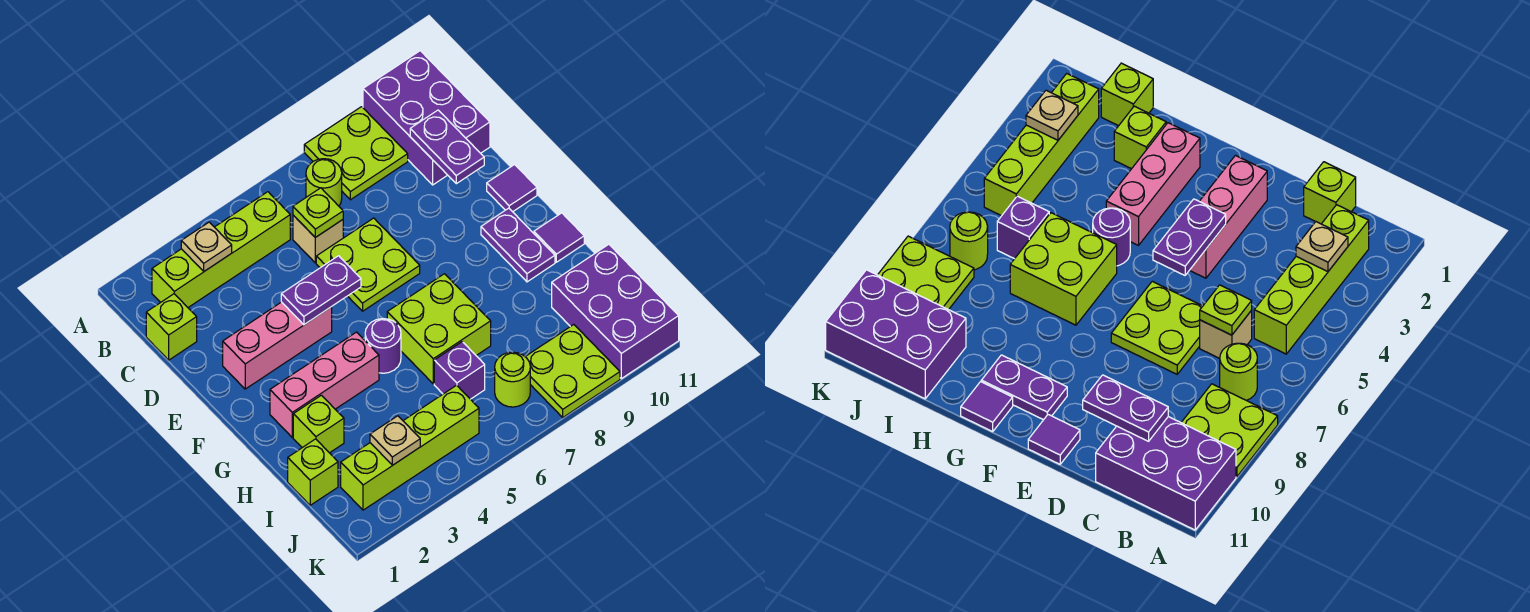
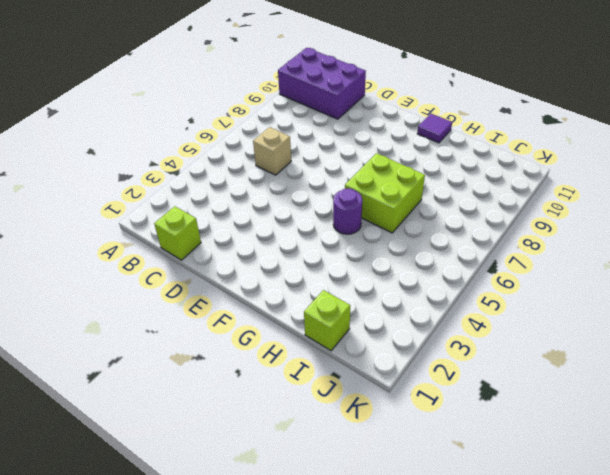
none -> lime plate A8:B9 level 1
none -> lime brick B2:B5 level 1
none -> lime round brick B7 level 1

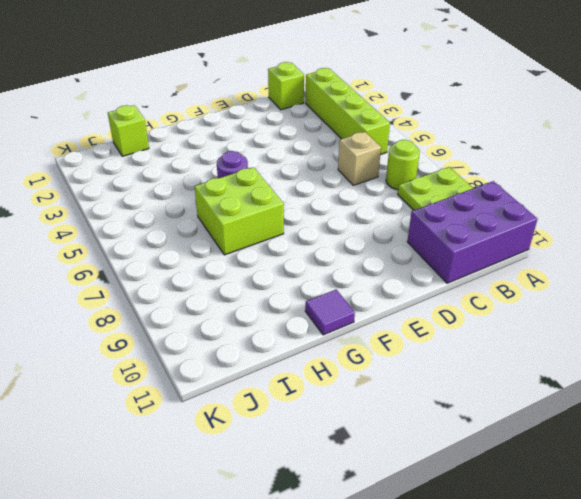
none -> lime plate D6:E7 level 1
none -> pink brick E2:E4 level 1
none -> purple tile E11 level 1

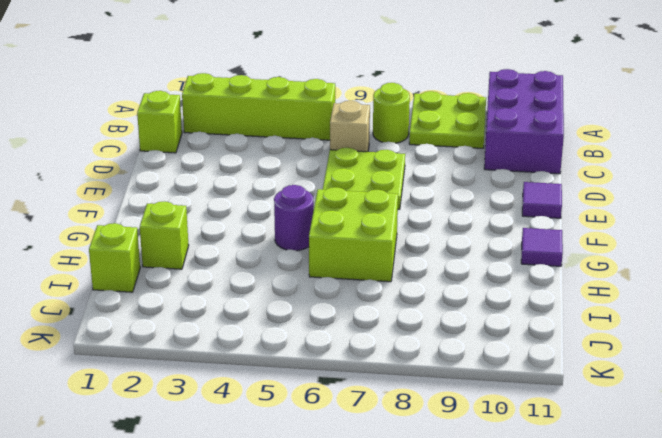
none -> pink brick E2:E4 level 1
none -> purple plate F10:G10 level 1
none -> pink brick G2:G4 level 1

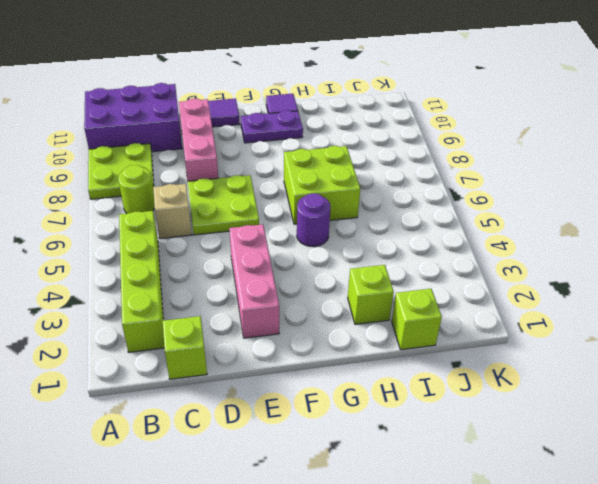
pink brick D8:D10 level 1 -> pink brick G2:G4 level 1
none -> purple brick I6 level 1
none -> purple brick I10:K11 level 1
none -> lime brick J2:J5 level 1

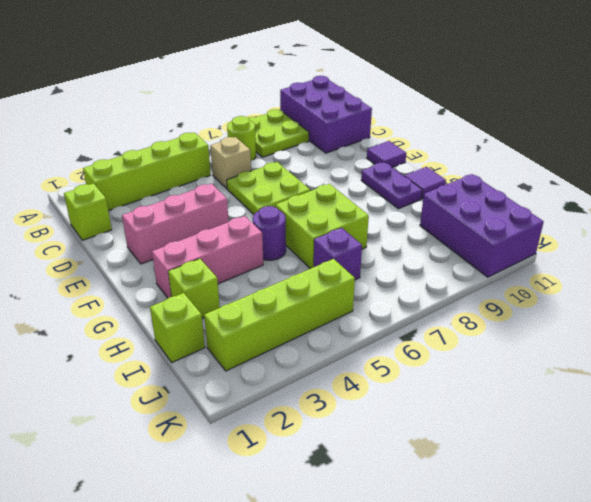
none -> lime round brick J7 level 1
none -> lime plate J8:K9 level 1
none -> tan plate B3 level 2

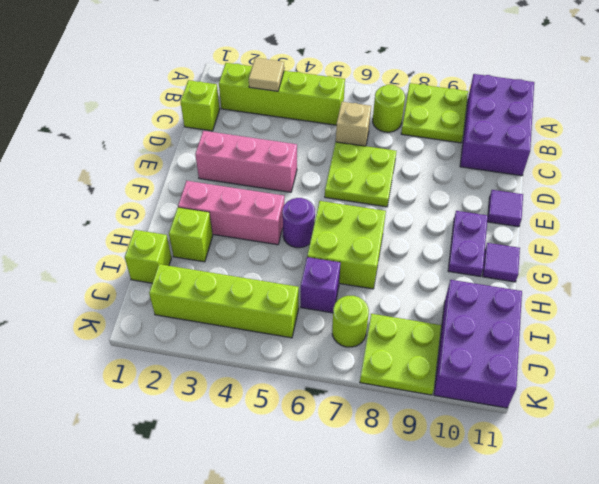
tan tile B3 level 2 -> tan plate B3 level 2
none -> lime plate C6 level 2
none -> purple plate C10:D10 level 2
none -> purple plate E4:E5 level 2

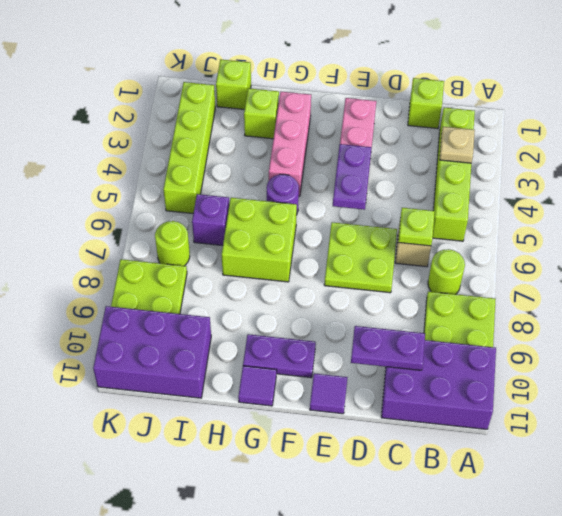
none -> tan plate J3 level 2

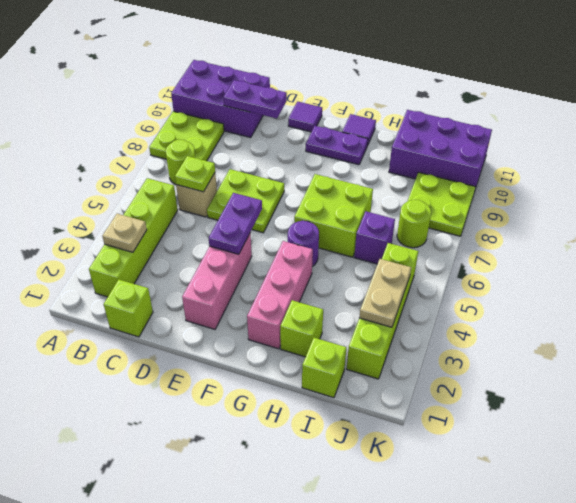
tan plate J3:J4 level 2 -> tan plate J3 level 2

